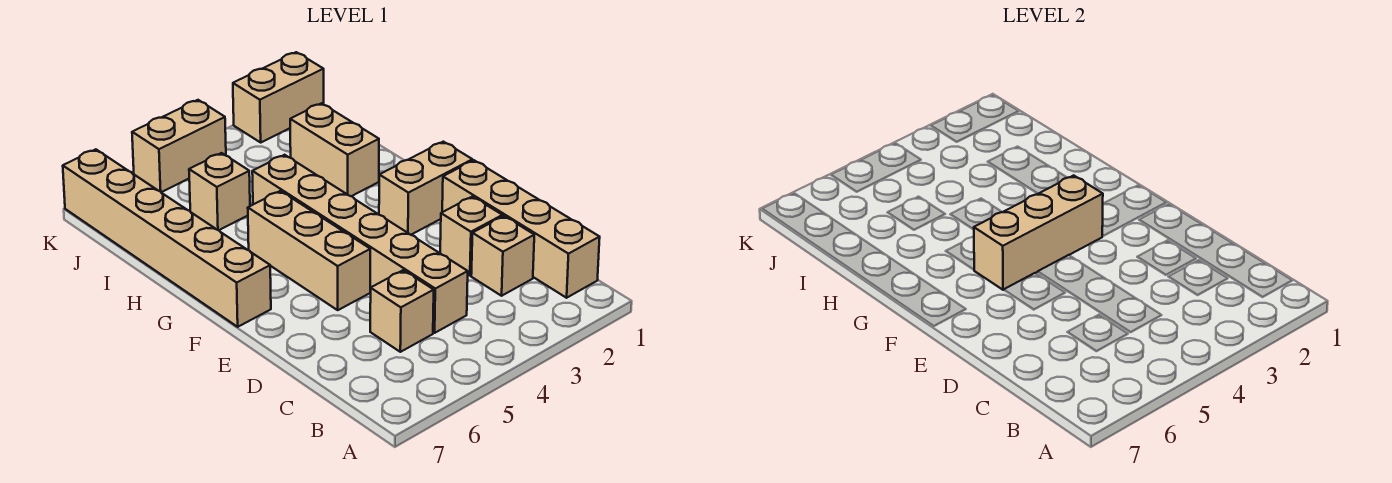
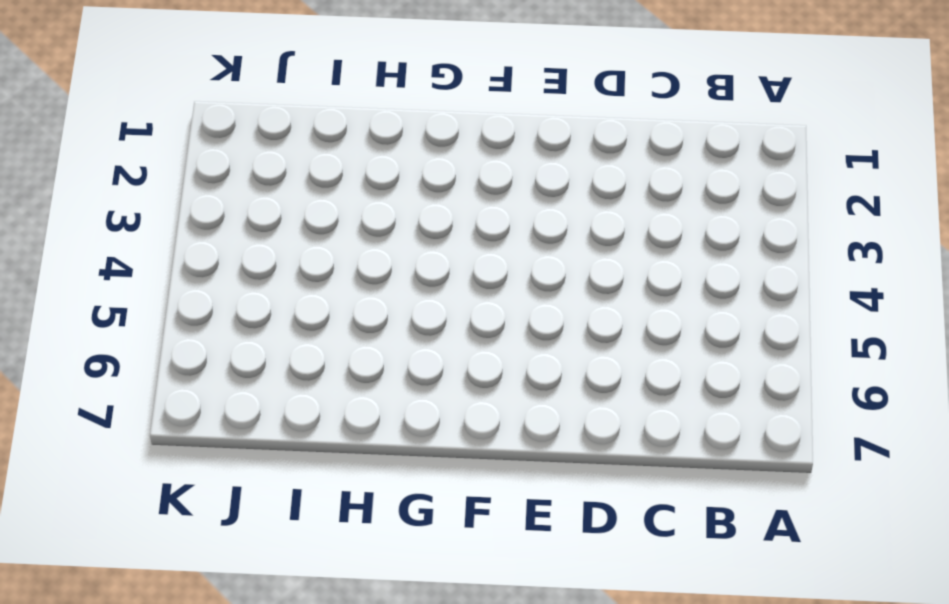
none -> tan brick B1:E1 level 1
none -> tan brick C2 level 1
none -> tan brick C4:H4 level 1

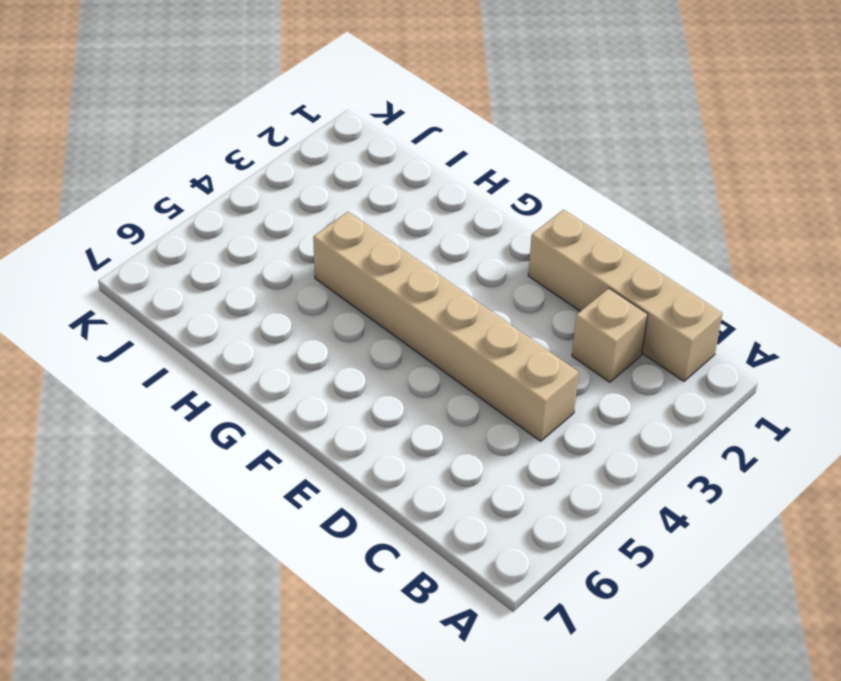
none -> tan brick C5 level 1
none -> tan brick D2 level 1
none -> tan brick E5:G5 level 1

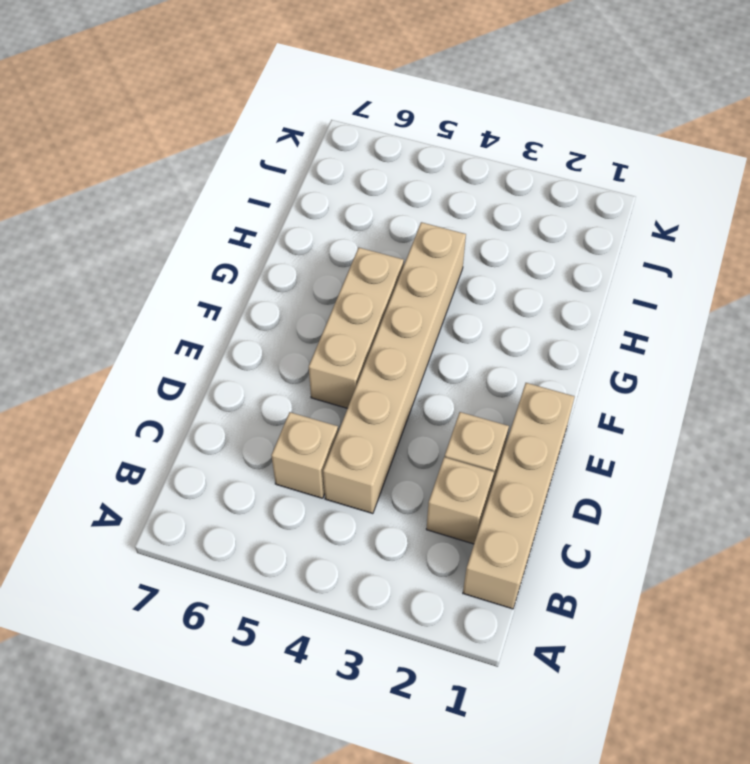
none -> tan brick F1:F2 level 1
none -> tan brick F7:K7 level 1
none -> tan brick H2:I2 level 1

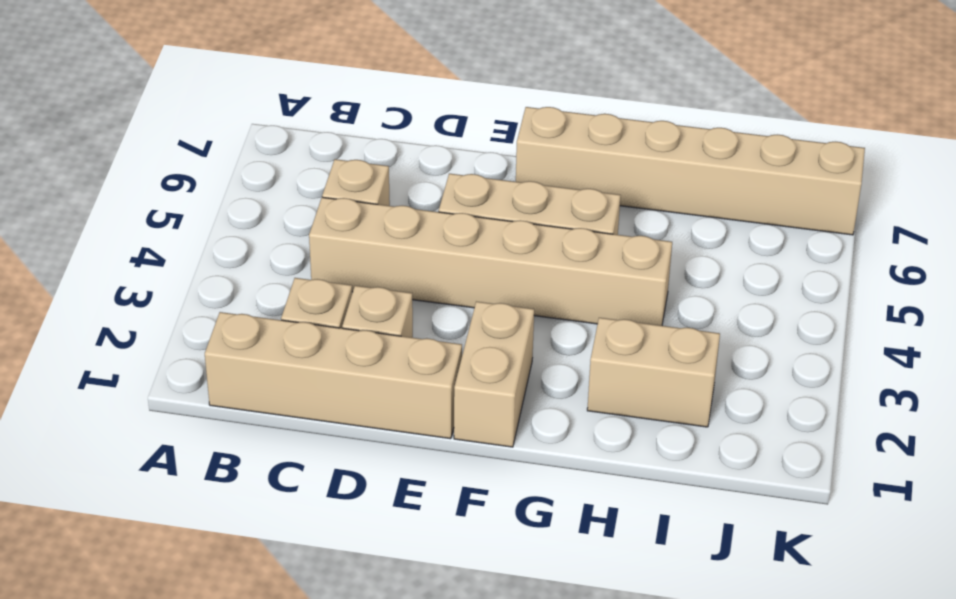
none -> tan brick I5 level 1
none -> tan brick K1:K2 level 1
none -> tan brick K4:K5 level 1

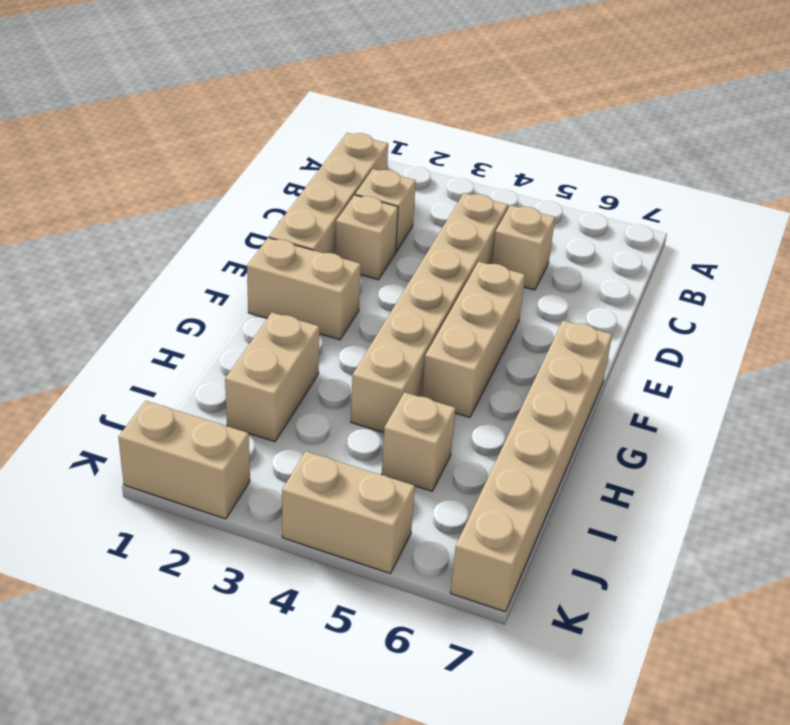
none -> tan brick F3:F5 level 2

